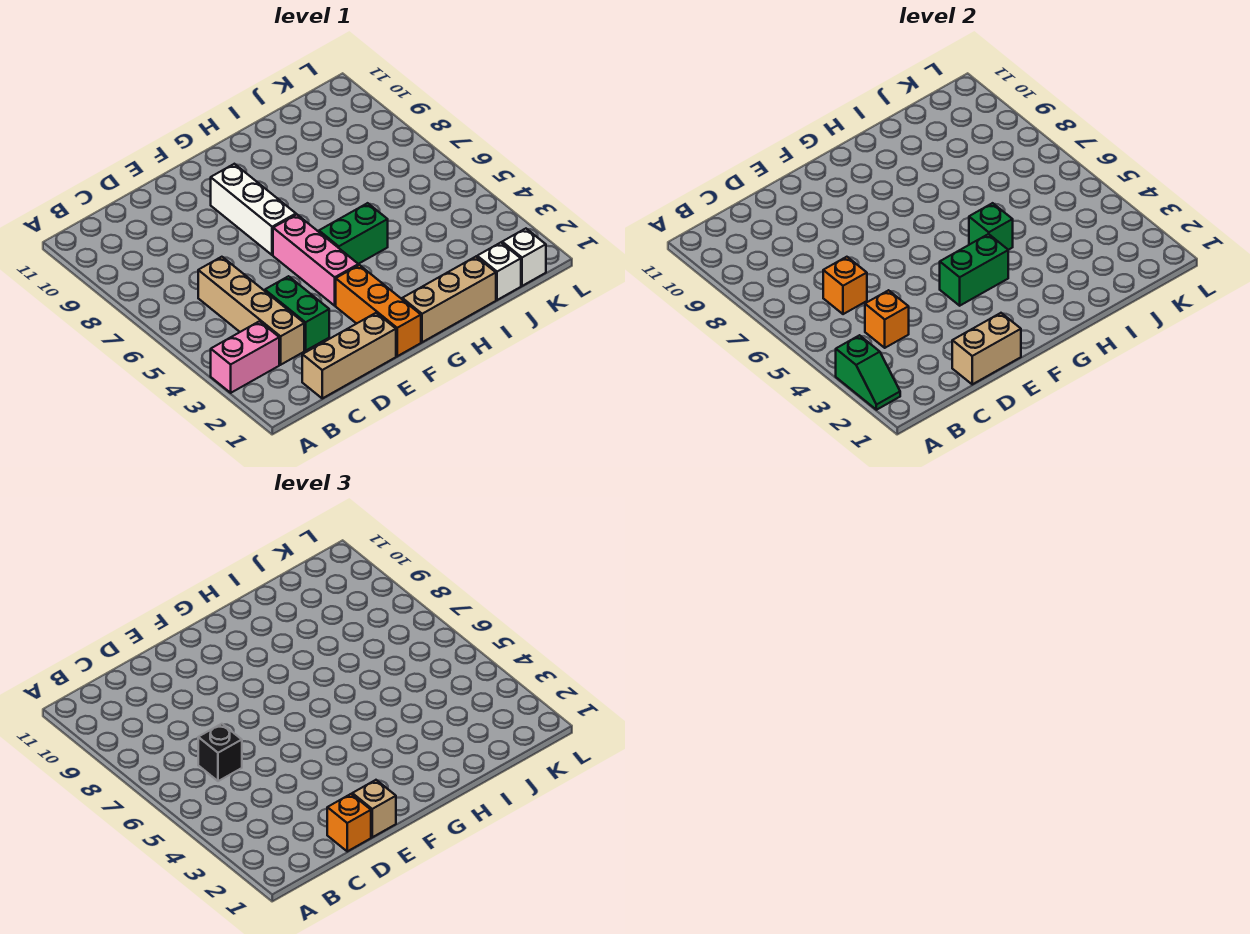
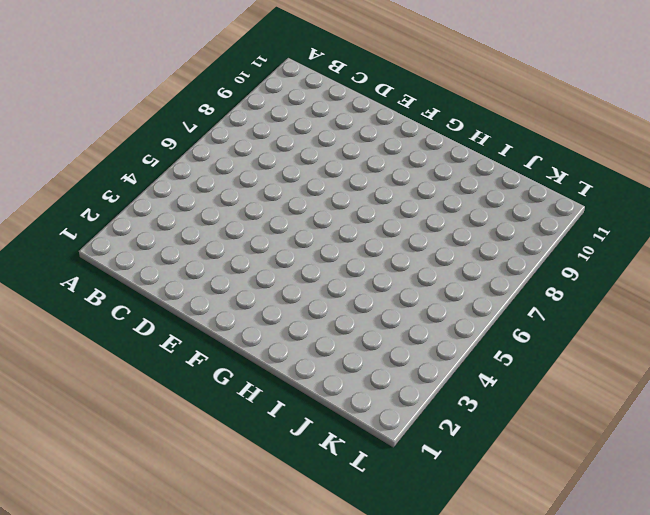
none -> pink brick A3:B3 level 1
none -> tan brick C1:E1 level 1
none -> tan brick C3:C6 level 1

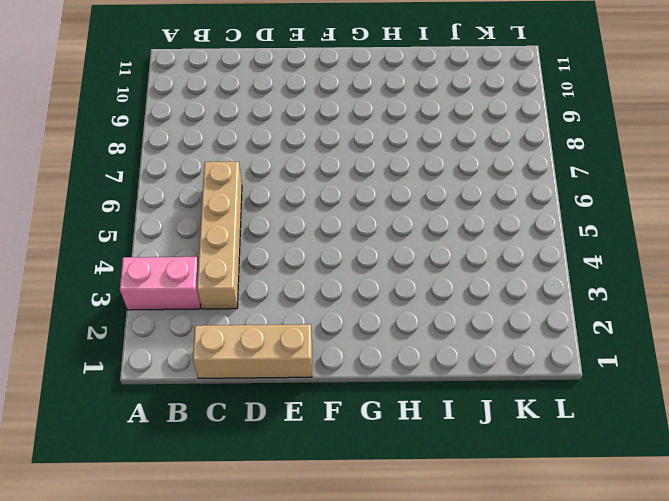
none -> green brick D3:D4 level 1
none -> orange brick F1:F3 level 1
none -> pink brick F4:F6 level 1

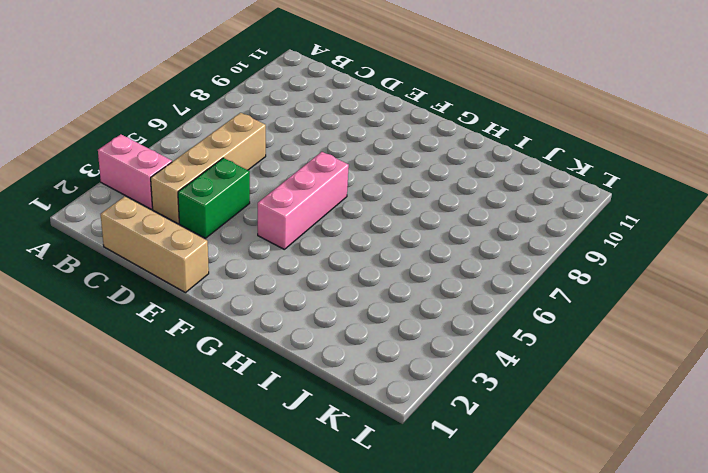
none -> orange brick F1:F3 level 1
none -> white brick F7:F9 level 1
none -> tan brick G1:I1 level 1

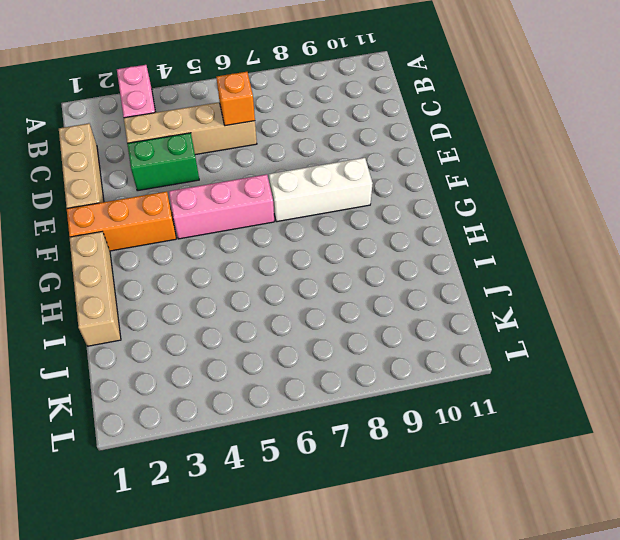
none -> green brick G5:H5 level 1
none -> white brick J1 level 1
none -> white brick K1 level 1

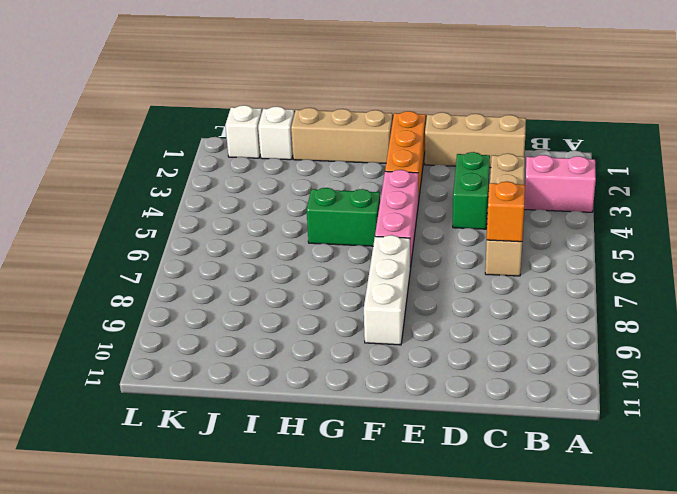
none -> green slope A2:A3 level 2 top 3
none -> orange brick C4 level 2
none -> tan brick D1:E1 level 2

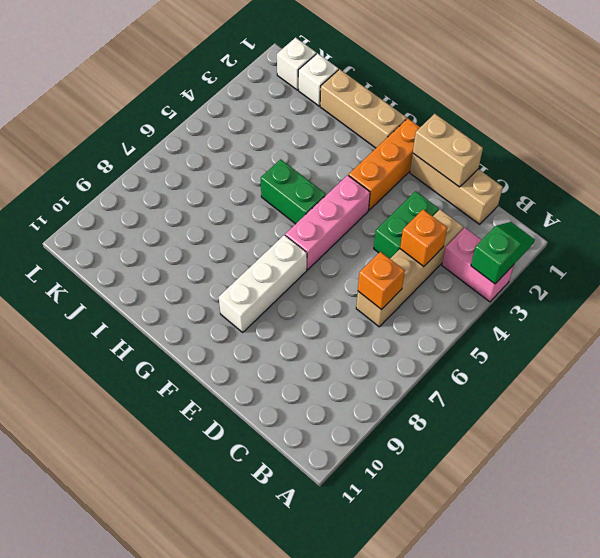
none -> green brick F4:G4 level 2
none -> green brick H5 level 2
none -> black brick C6 level 3

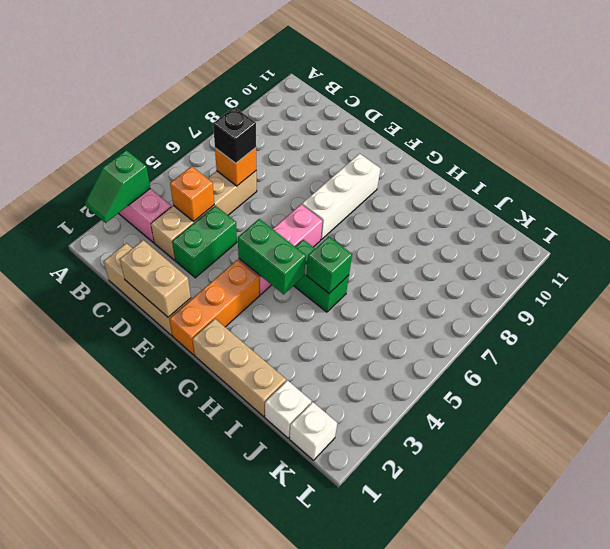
none -> orange brick D1 level 3
none -> tan brick E1 level 3

